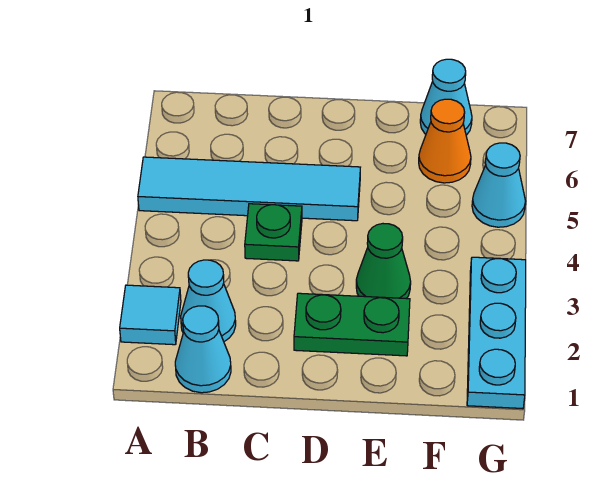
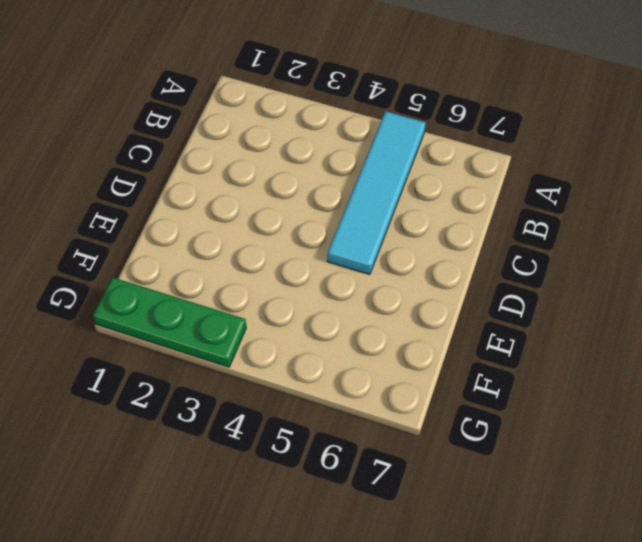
green plate G1:G3 level 1 -> cyan plate G1:G3 level 1
none -> cyan tile A2 level 1
none -> cyan cone B1 level 1

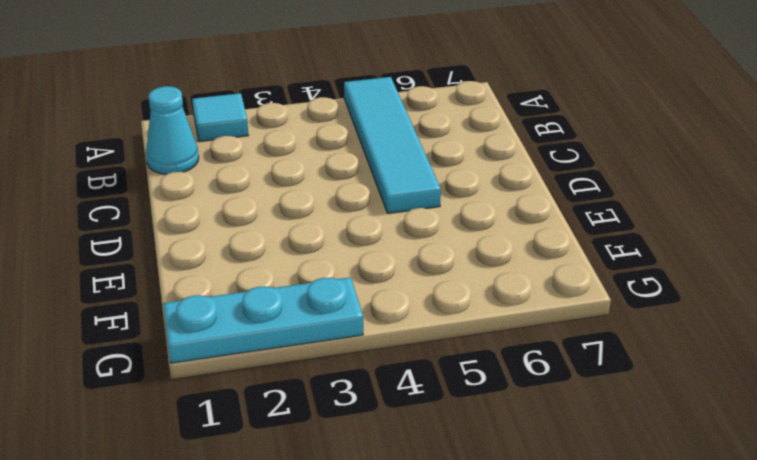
none -> cyan cone B2 level 1
none -> green plate C4 level 1

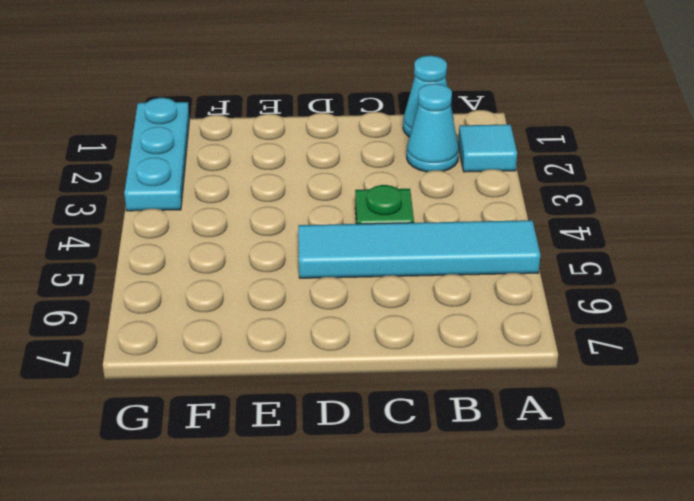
none -> green plate D2:E2 level 1
none -> green cone E3 level 1

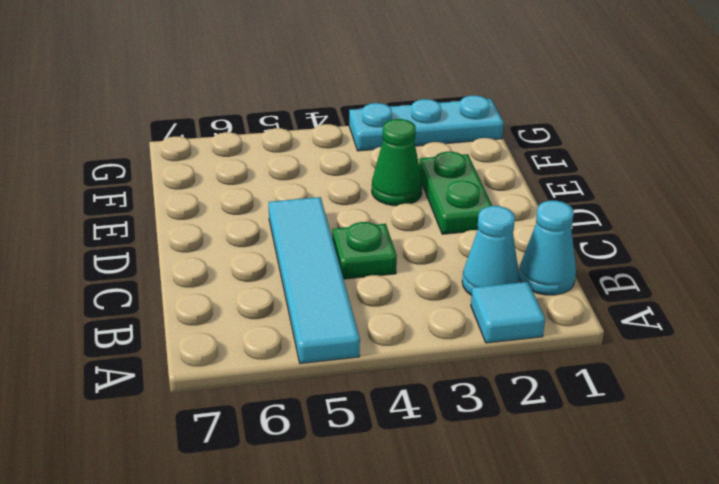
none -> orange cone F6 level 1
none -> cyan cone F7 level 1

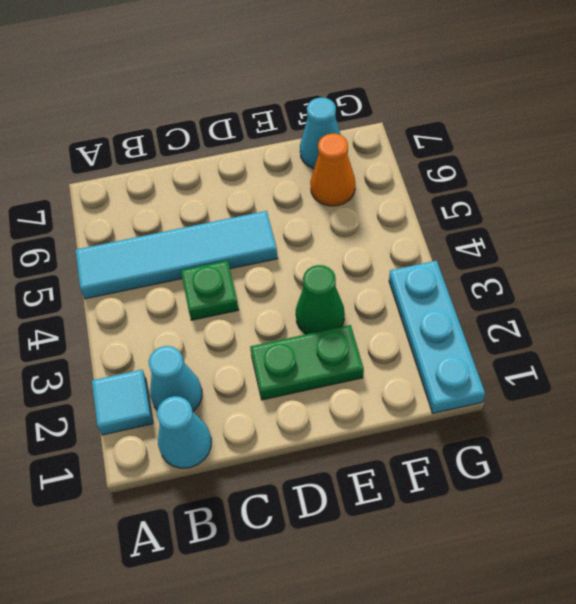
none -> cyan cone G5 level 1

